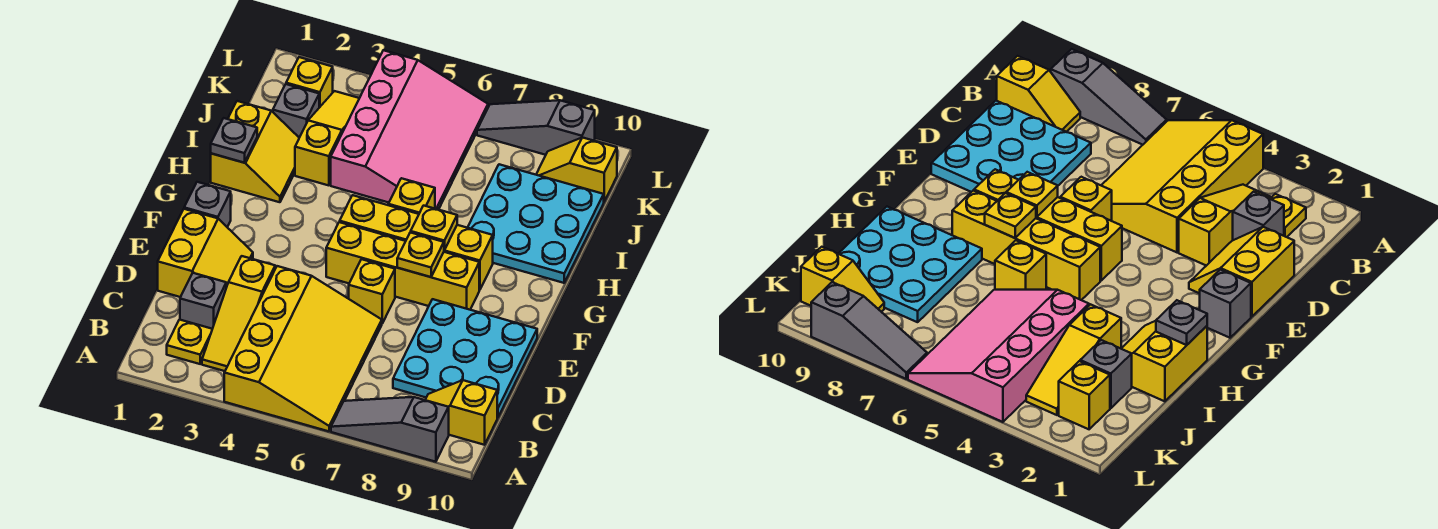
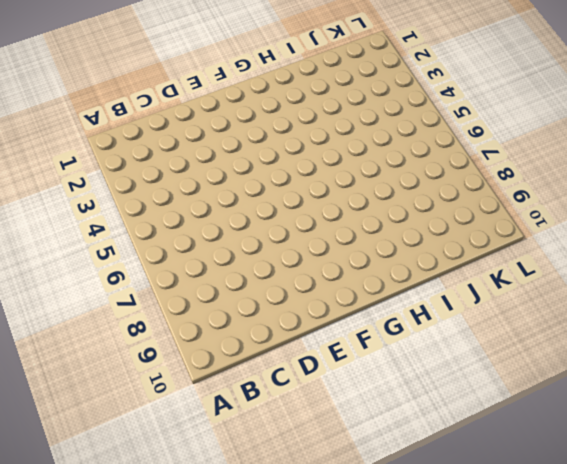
none -> yellow slope A4:D6 level 1 top 4
none -> grey slope A7:A9 level 1 top 9
none -> yellow plate B2 level 1

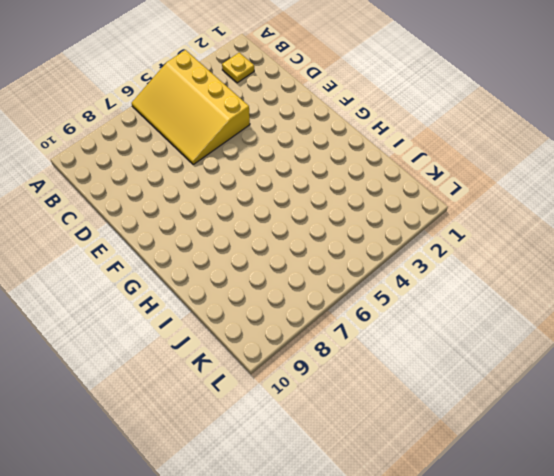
none -> grey slope A7:A9 level 1 top 9
none -> yellow slope B3:D3 level 1 top D
none -> yellow slope B9:B10 level 1 top 10

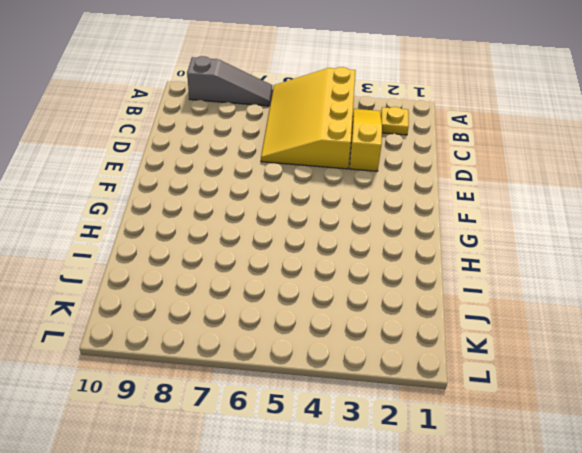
none -> yellow slope B9:B10 level 1 top 10
none -> grey brick C2 level 1
none -> cyan plate C8:E10 level 1

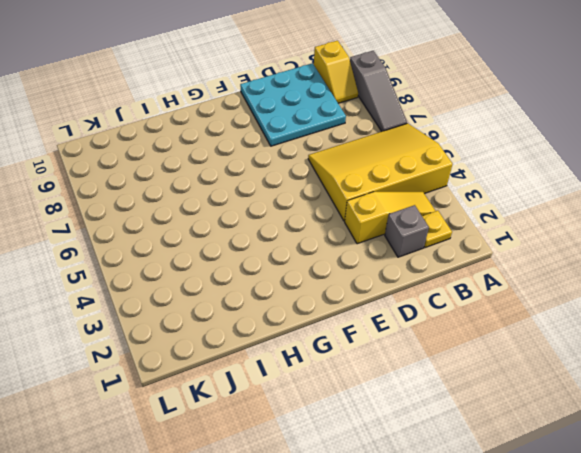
none -> yellow slope D1:E2 level 1 top 1
none -> yellow brick E6 level 1
none -> grey brick F1 level 1

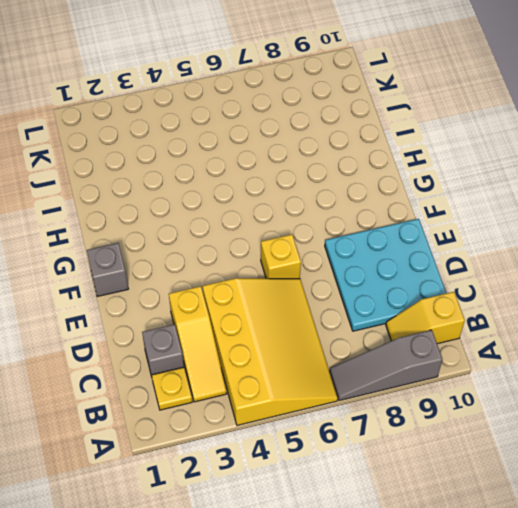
none -> yellow slope D1:E2 level 1 top 1
none -> yellow brick F5:F8 level 1
none -> yellow brick G5:G8 level 1

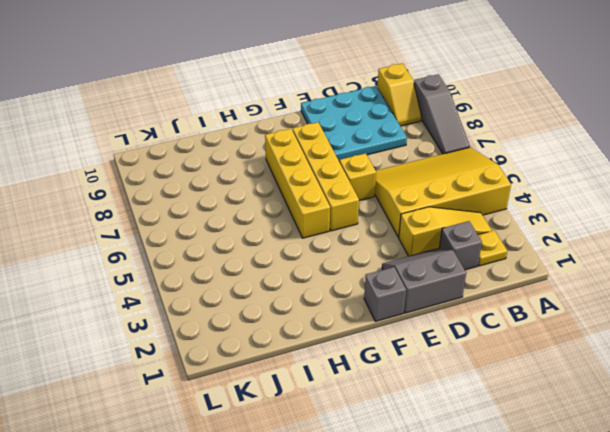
grey slope D1:E2 level 1 top 1 -> yellow slope D1:E2 level 1 top 1
none -> yellow slope H1:I2 level 1 top 1
none -> yellow brick H6 level 1
none -> cyan plate H8:J10 level 1

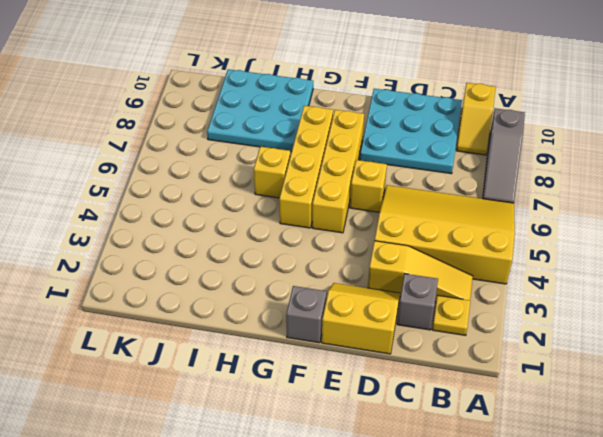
none -> yellow slope H1:I2 level 1 top 1
none -> yellow slope I3:K3 level 1 top I
none -> pink slope I4:L6 level 1 top 4

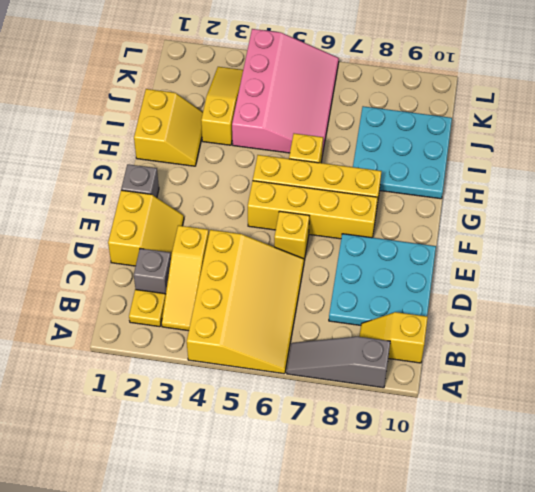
none -> grey brick J2 level 1
none -> yellow brick K2 level 1
none -> yellow slope K9:K10 level 1 top 10

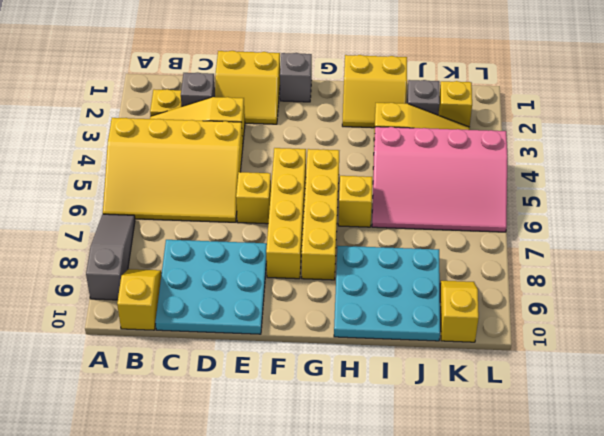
none -> grey slope L7:L9 level 1 top 9
none -> yellow plate F7 level 2
none -> yellow plate G7 level 2

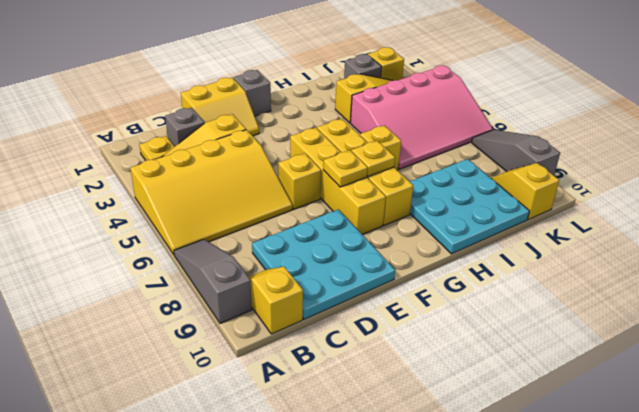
none -> yellow slope H1:I2 level 1 top 1
none -> grey plate H1 level 2

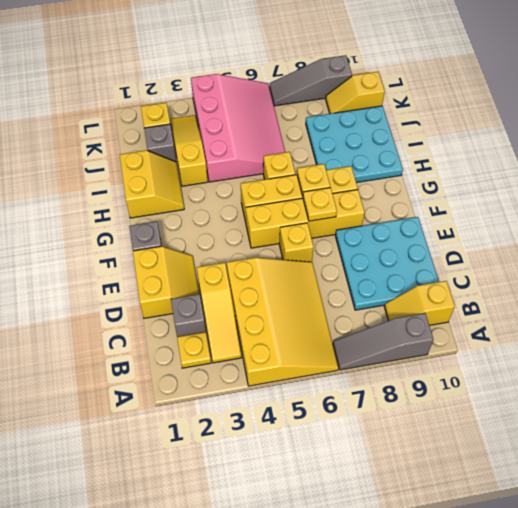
none -> grey plate H1 level 2

